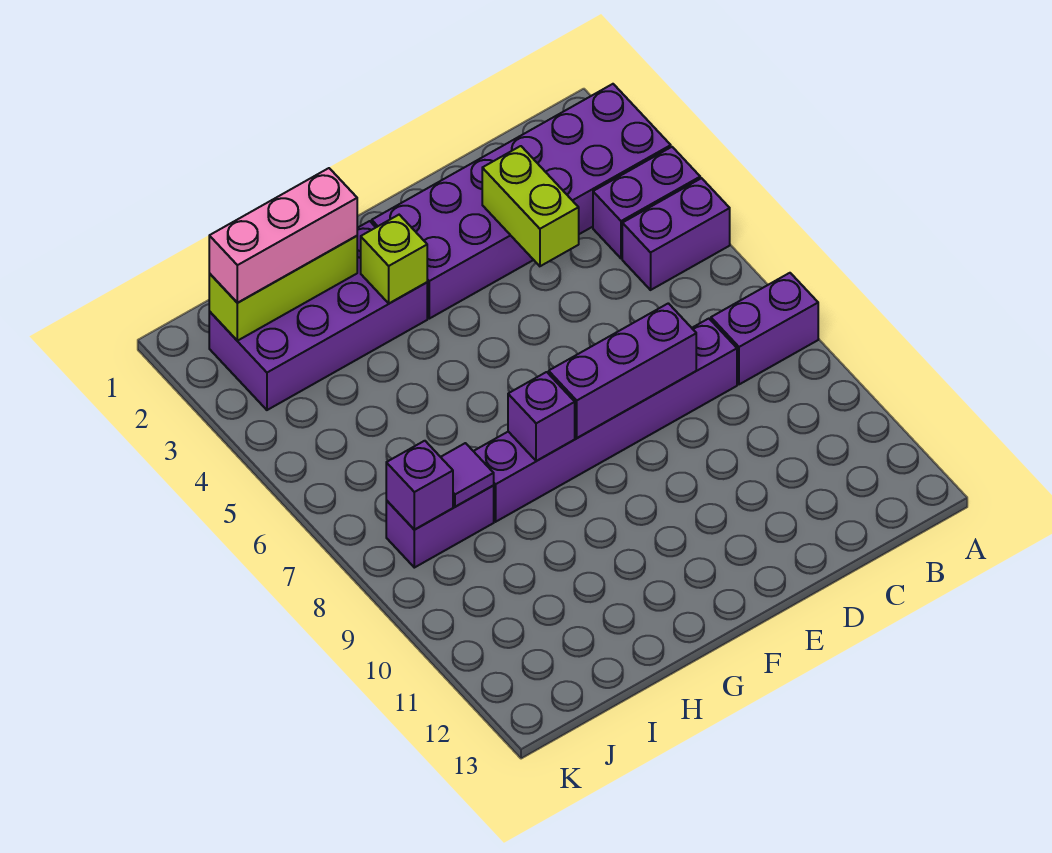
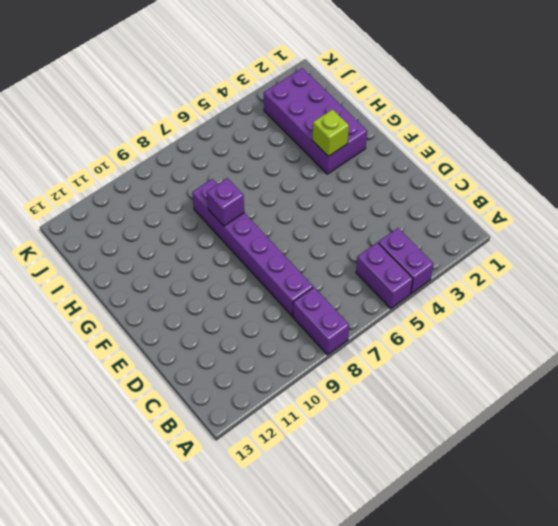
none -> purple brick A2:F3 level 1
none -> purple brick I8:J8 level 1
none -> lime brick D3:D4 level 2

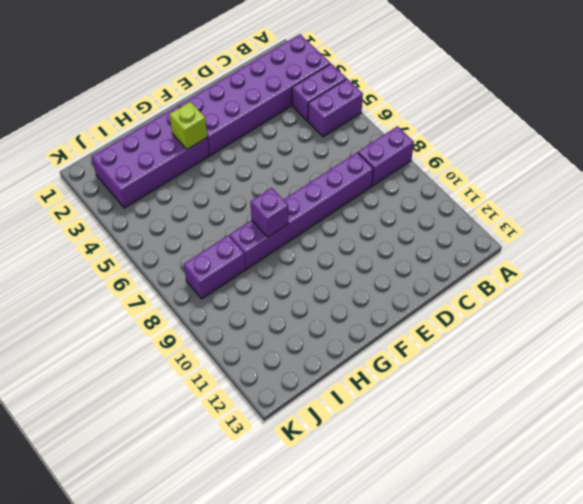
none -> lime brick D3:D4 level 2
none -> purple brick D8:F8 level 2
none -> lime brick H2:J2 level 2

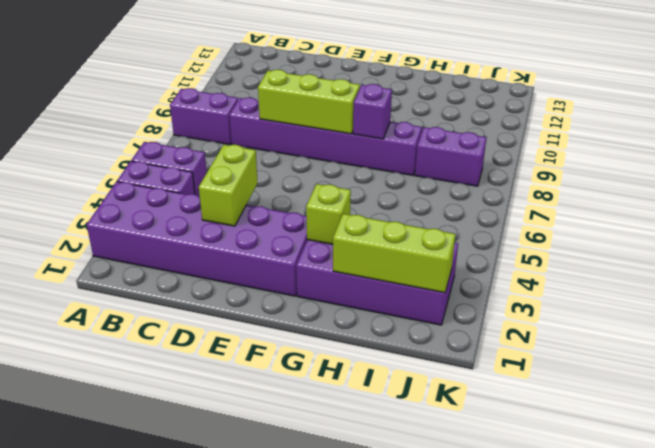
lime brick D8:F8 level 2 -> purple brick D8:F8 level 2
none -> purple tile I8 level 2
none -> purple brick J8 level 2
none -> pink brick H2:J2 level 3

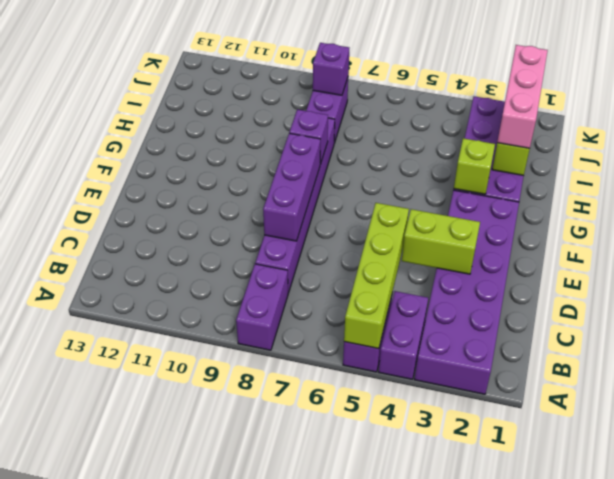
lime brick A5:D5 level 2 -> none
none -> purple tile I8 level 2

